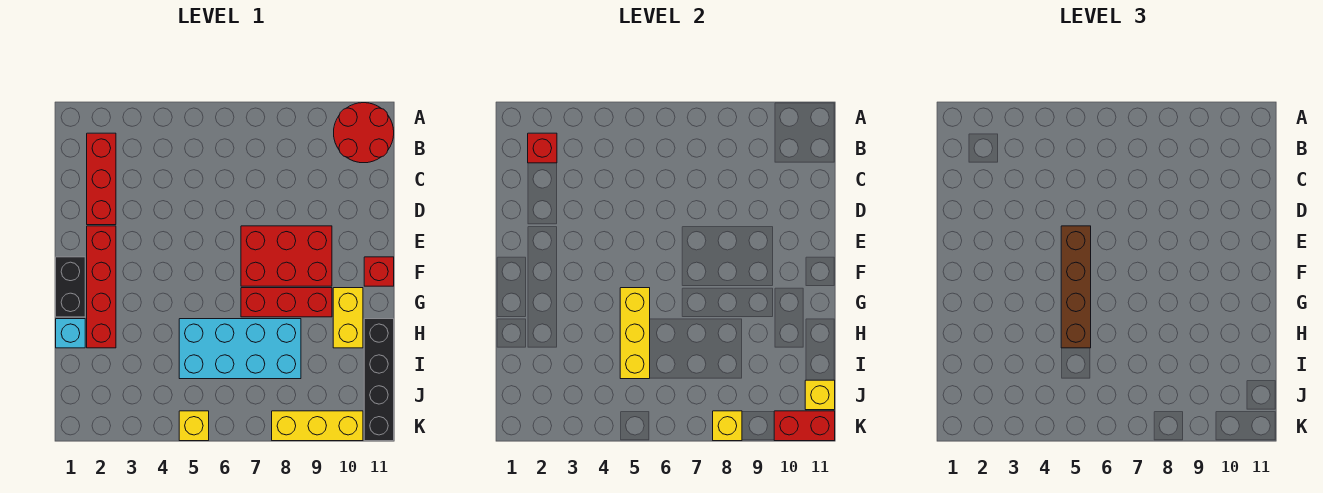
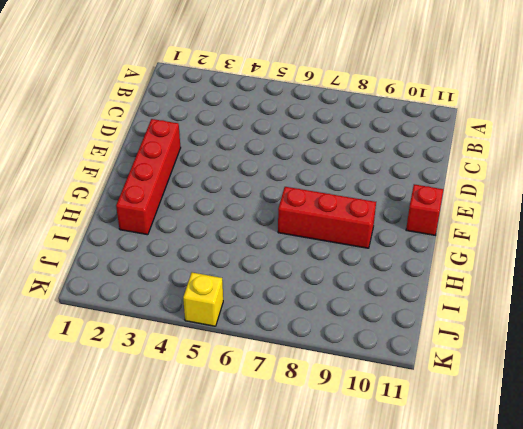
none -> red round brick A10:B11 level 1
none -> red brick B2:D2 level 1
none -> red brick E7:F9 level 1

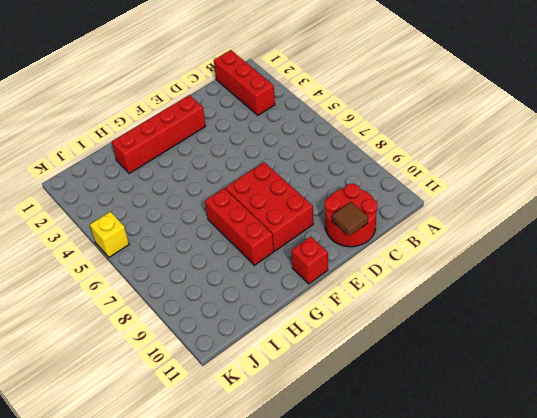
red brick B1:B3 level 1 -> red brick B2:D2 level 1
red round brick C10:D11 level 1 -> red round brick A10:B11 level 1
brown tile D11 level 2 -> none
none -> black brick F1:G1 level 1
none -> yellow brick G10:H10 level 1
none -> cyan brick H1 level 1

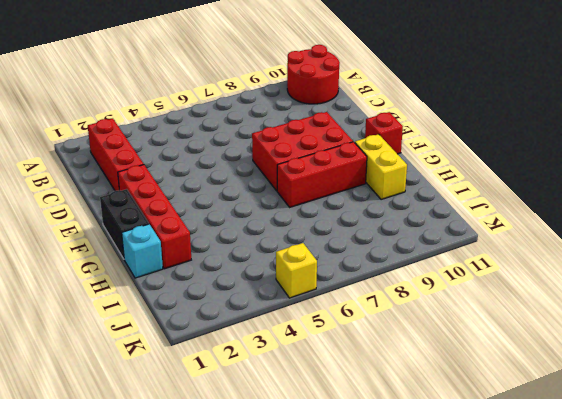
none -> cyan brick H5:I8 level 1
none -> black brick H11:K11 level 1
none -> yellow brick K8:K10 level 1

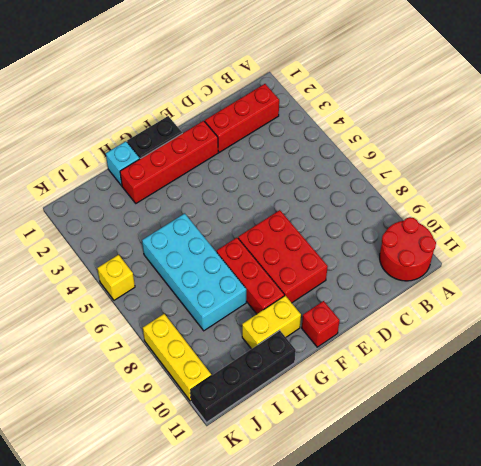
none -> red brick B2 level 2
none -> yellow brick G5:I5 level 2
none -> yellow brick J11 level 2

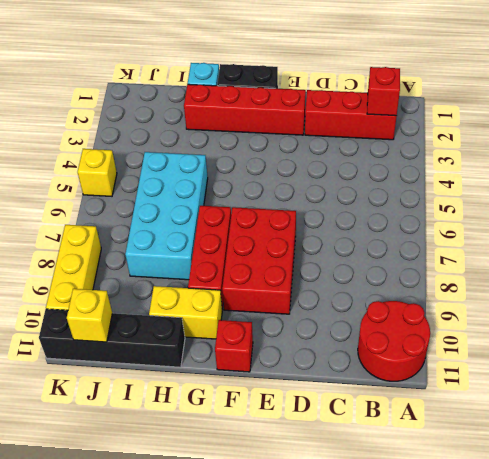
none -> yellow brick G5:I5 level 2
none -> yellow brick K8 level 2
none -> red brick K10:K11 level 2

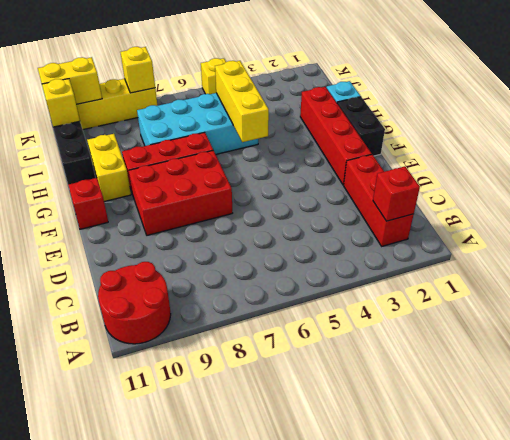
yellow brick K10:K11 level 2 -> red brick K10:K11 level 2
none -> brown brick E5:H5 level 3

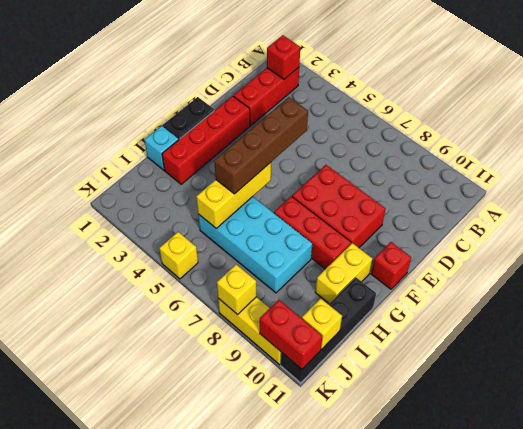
none -> red round brick A10:B11 level 1

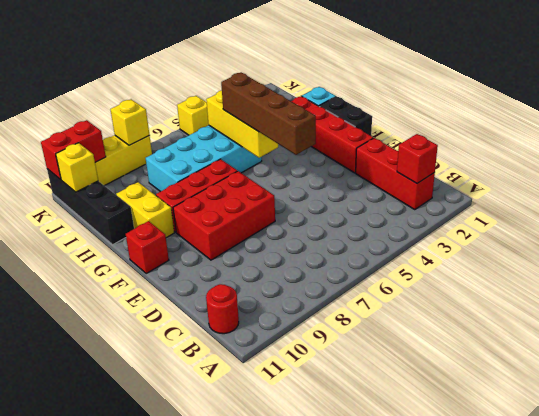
red round brick B11 level 1 -> red round brick A10:B11 level 1

